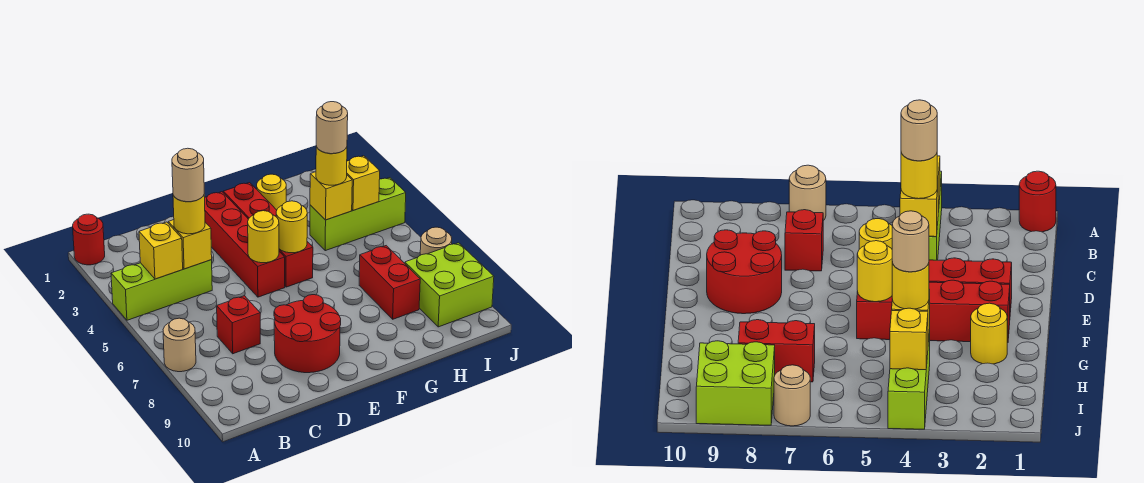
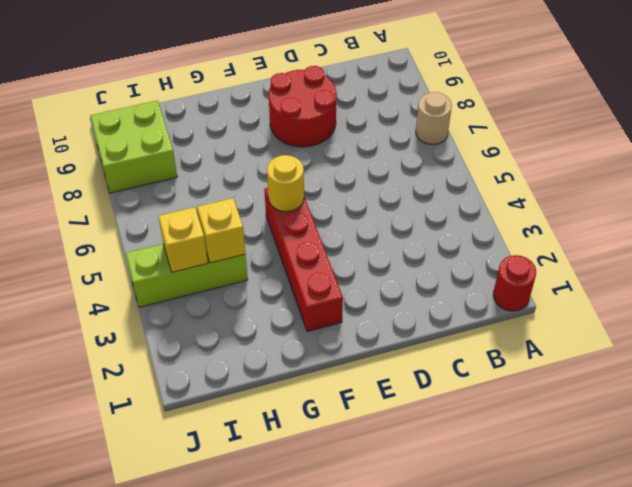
none -> lime brick A4:C4 level 1
none -> red brick C7 level 1
none -> red brick E2:E5 level 1

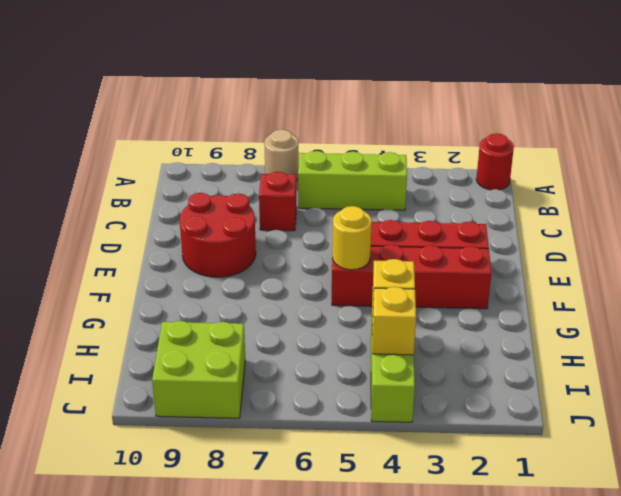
lime brick B4:B6 level 1 -> lime brick A4:C4 level 1
none -> yellow round brick G2 level 1
none -> red brick H7:H8 level 1
none -> tan round brick J7 level 1

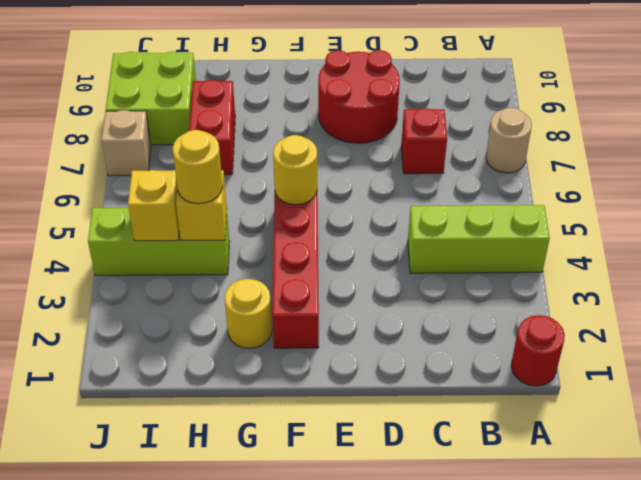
tan brick J7 level 1 -> tan round brick J7 level 1
none -> red brick E2:E5 level 1
none -> yellow brick B4 level 2
none -> yellow brick C4 level 2

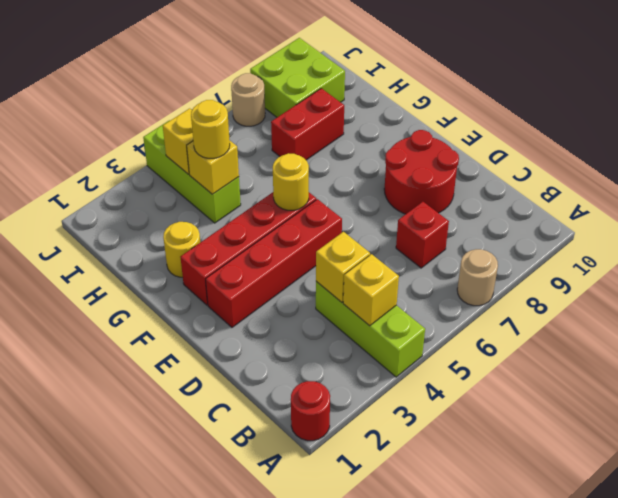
none -> yellow round brick E5 level 2
none -> yellow round brick C4 level 3
none -> tan round brick C4 level 4

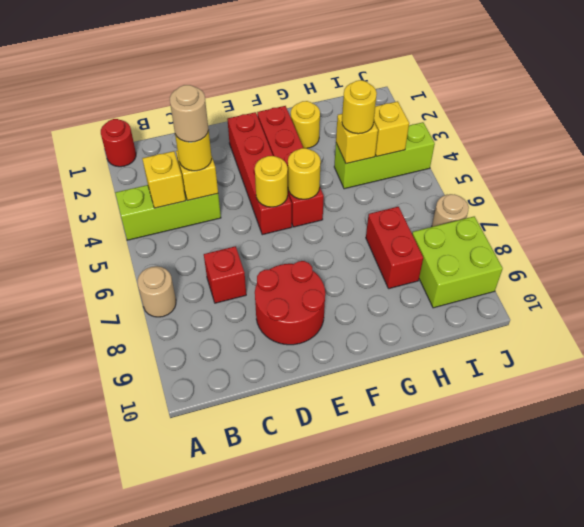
none -> tan round brick H4 level 4

